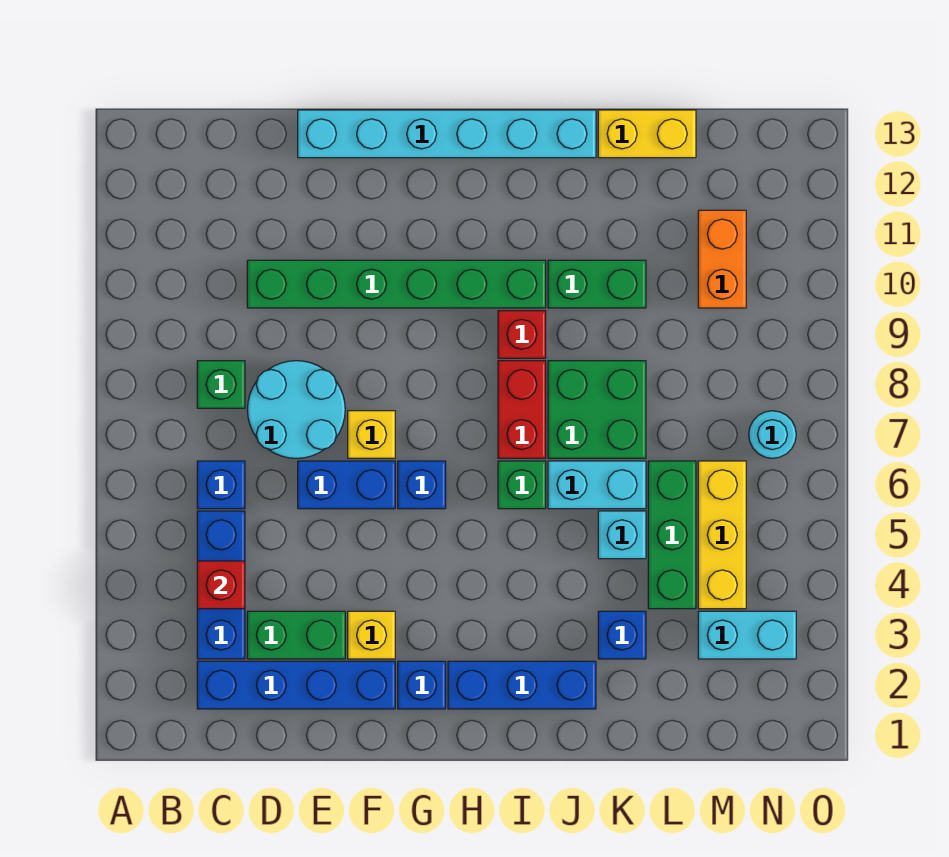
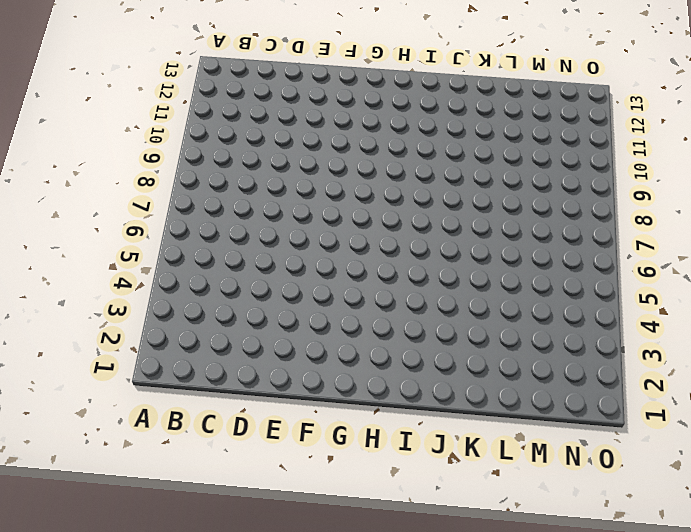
none -> blue brick C2:F2 level 1
none -> blue brick C3:C5 level 1
none -> blue brick C6 level 1

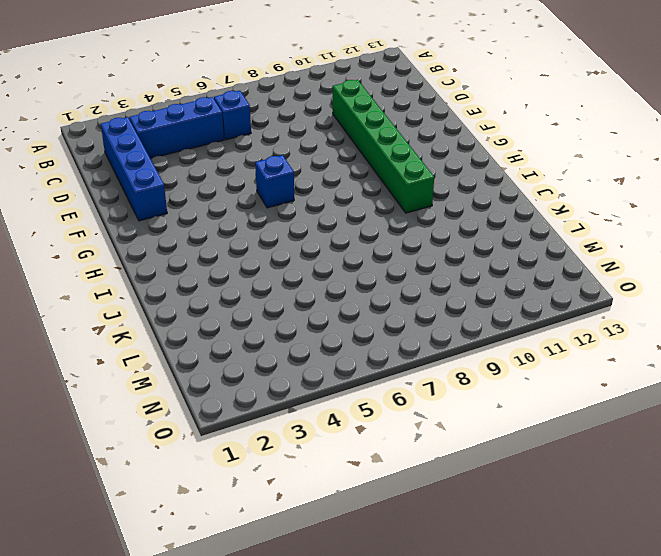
none -> green brick C8 level 1
none -> green brick D3:E3 level 1
none -> cyan round brick D7:E8 level 1

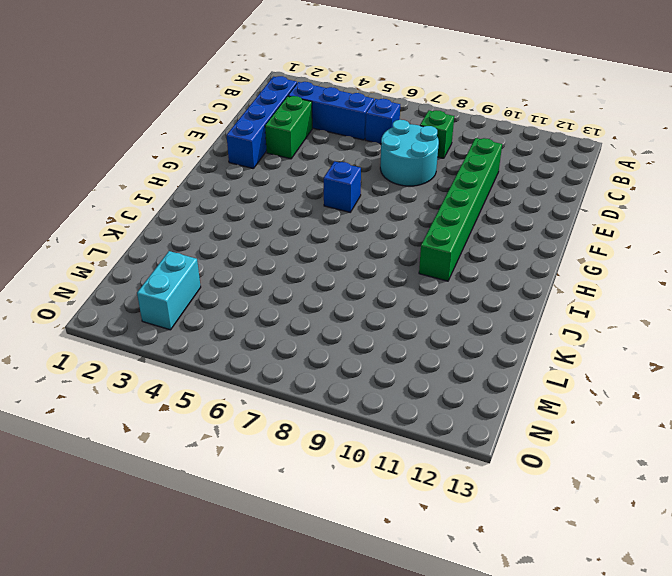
none -> blue brick E6:F6 level 1
none -> cyan brick E13:J13 level 1
none -> yellow brick F3 level 1

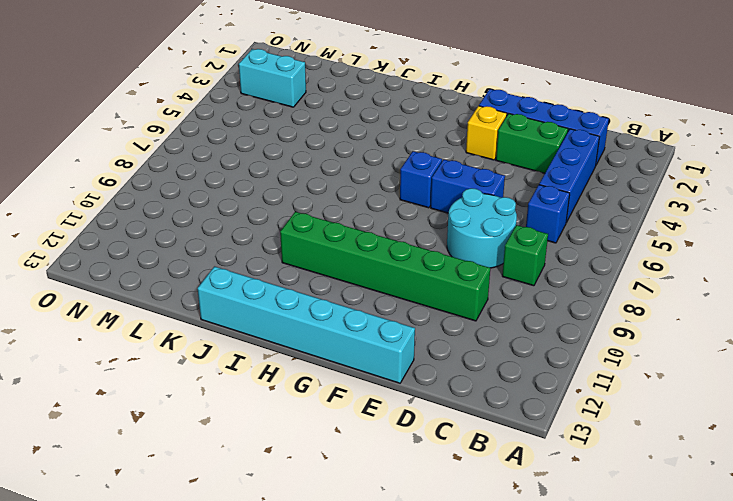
none -> yellow brick F7 level 1
none -> blue brick G2 level 1
none -> blue brick H2:J2 level 1

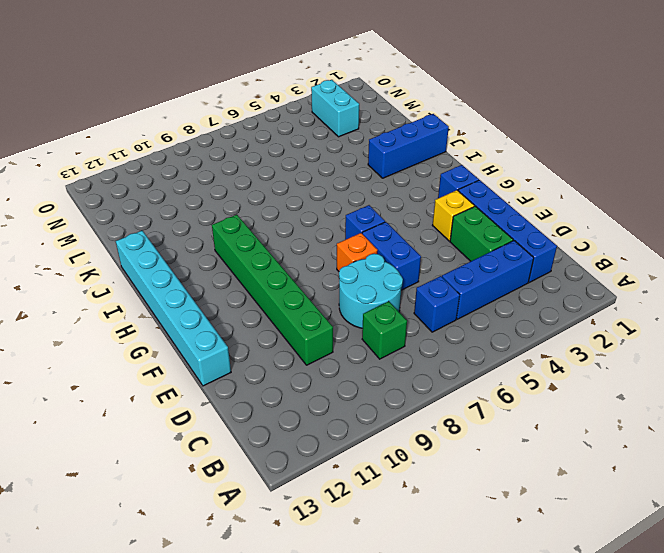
orange brick F7 level 1 -> yellow brick F7 level 1
blue brick J1:J3 level 1 -> blue brick H2:J2 level 1
none -> green brick I6 level 1
none -> red brick I7:I8 level 1
none -> red brick I9 level 1

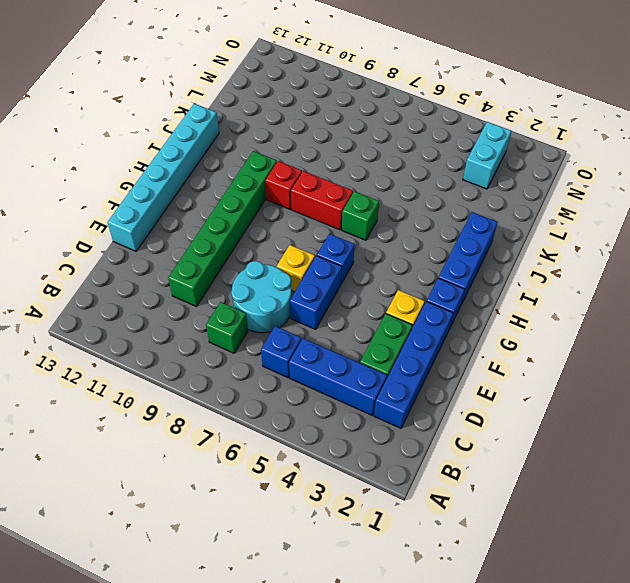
none -> cyan brick J6:K6 level 1
none -> green brick J7:K8 level 1
none -> green brick J10:K10 level 1

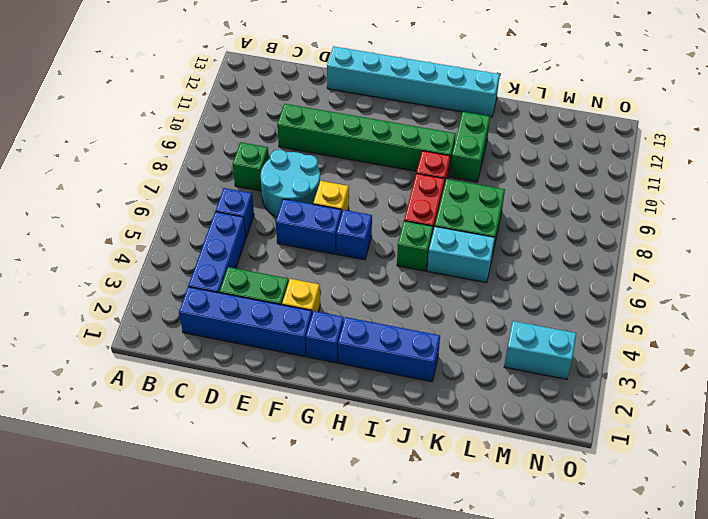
green brick J10:J11 level 1 -> green brick J10:K10 level 1
none -> blue brick K3 level 1
none -> cyan brick K5 level 1
none -> yellow brick K13:L13 level 1

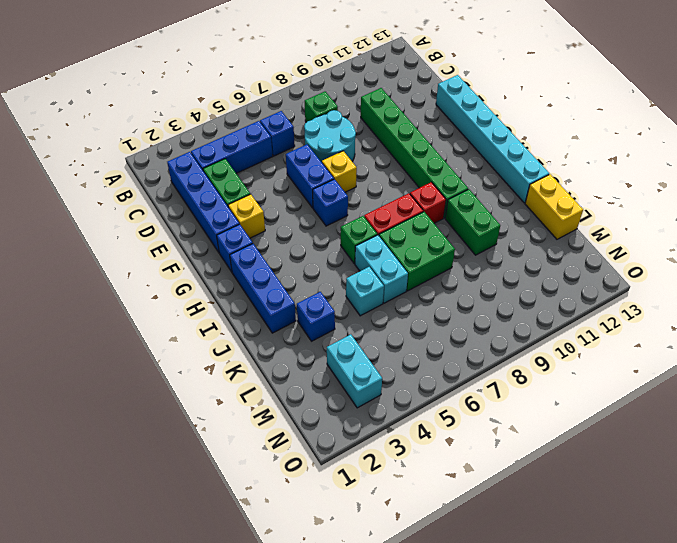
none -> green brick L4:L6 level 1
none -> yellow brick M4:M6 level 1
none -> orange brick M10:M11 level 1

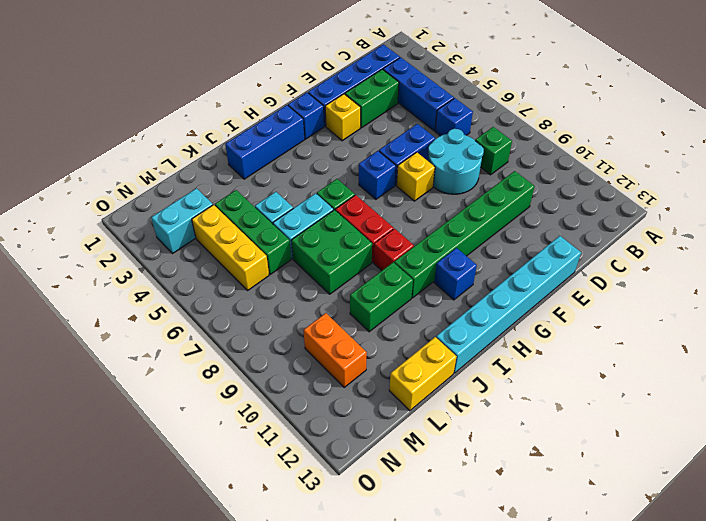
blue brick H11 level 1 -> blue brick K3 level 1
none -> cyan round brick N7 level 1
none -> red brick C4 level 2

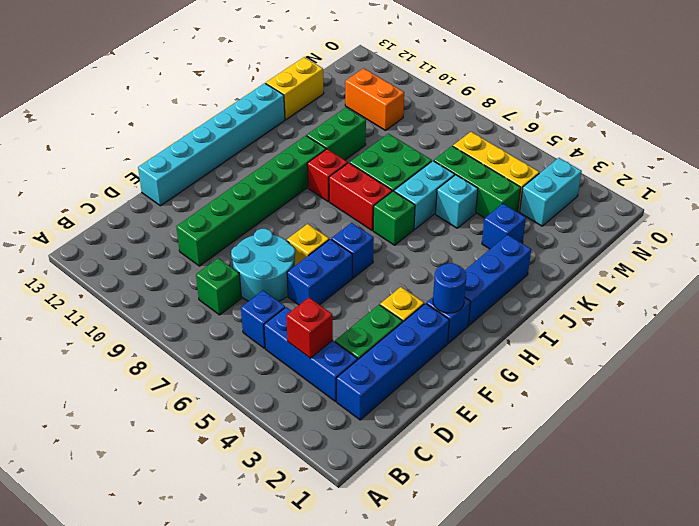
blue round brick G2 level 2 -> none
none -> cyan round brick N7 level 1

